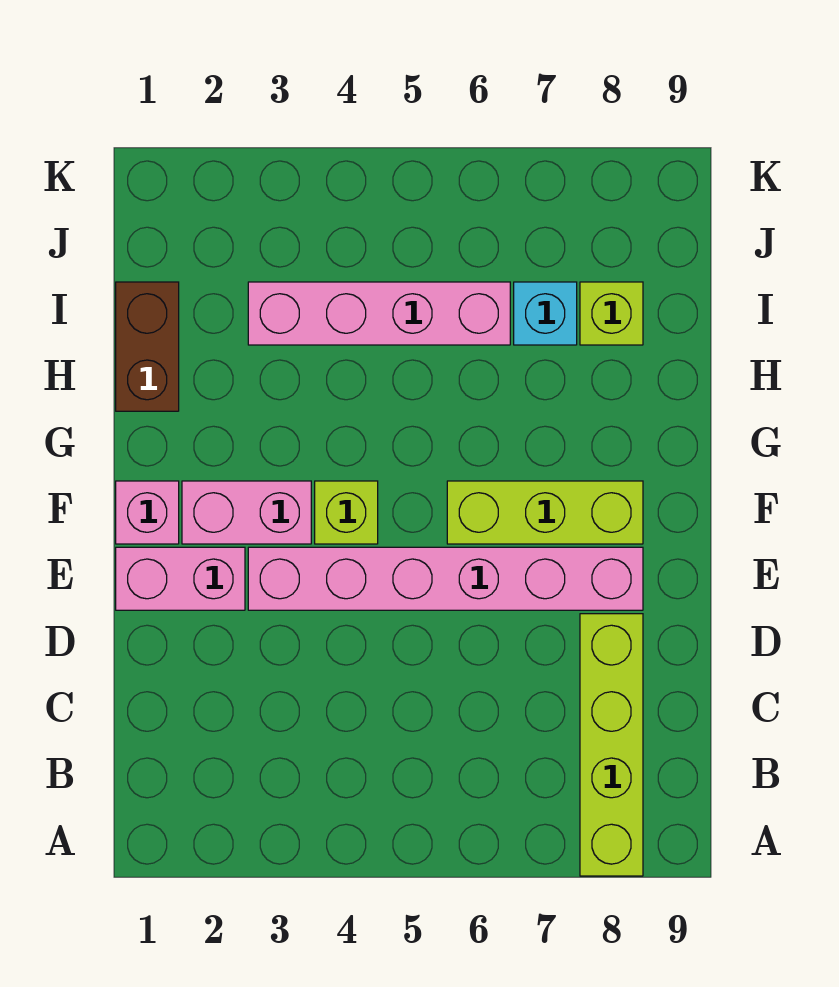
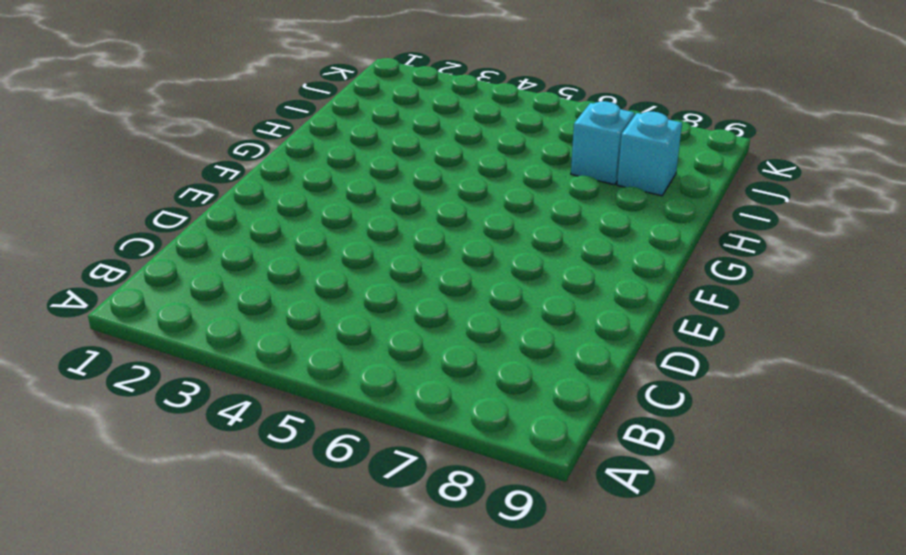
cyan brick I8 level 1 -> lime brick I8 level 1
none -> lime brick A8:D8 level 1
none -> pink brick E1:E2 level 1

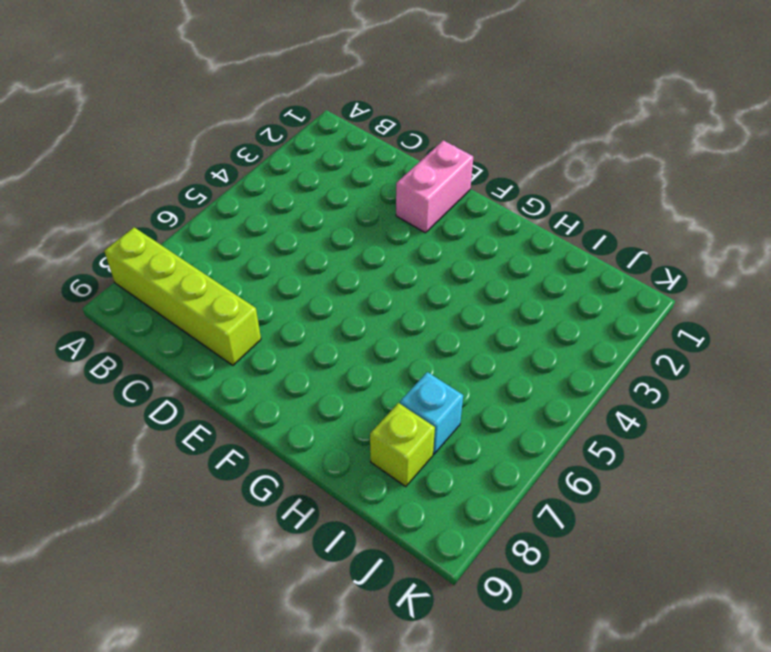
none -> pink brick E3:E8 level 1
none -> pink brick F1 level 1

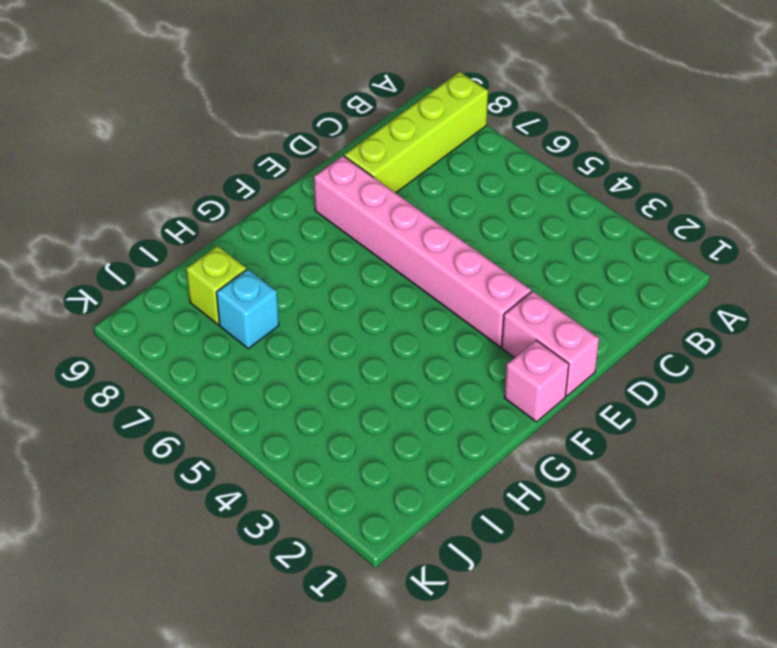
none -> pink brick F2:F3 level 1
none -> lime brick F4 level 1

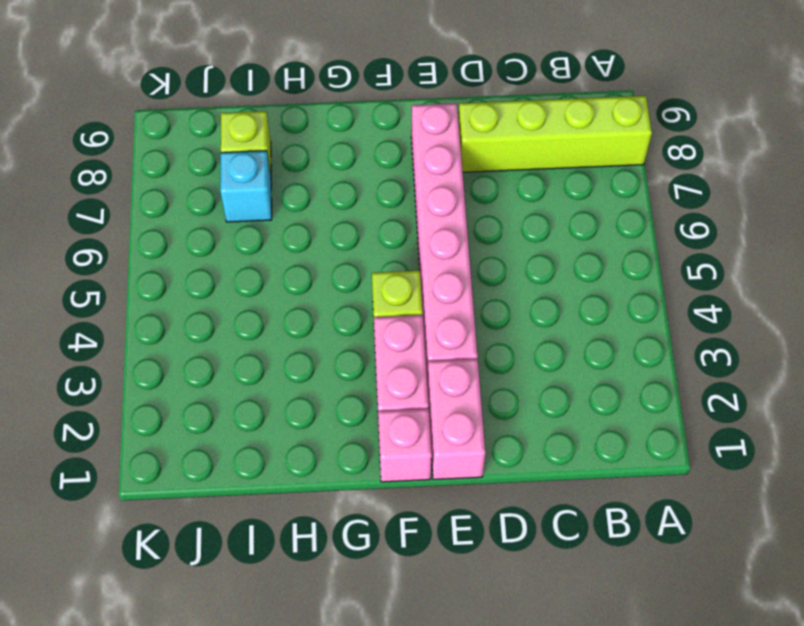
none -> lime brick F6:F8 level 1
none -> brown brick H1:I1 level 1

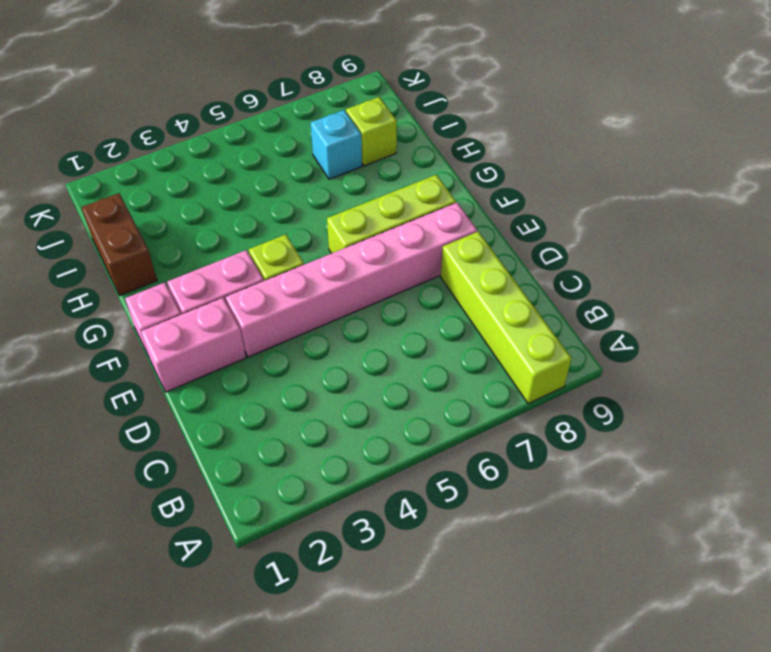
none -> pink brick I3:I6 level 1

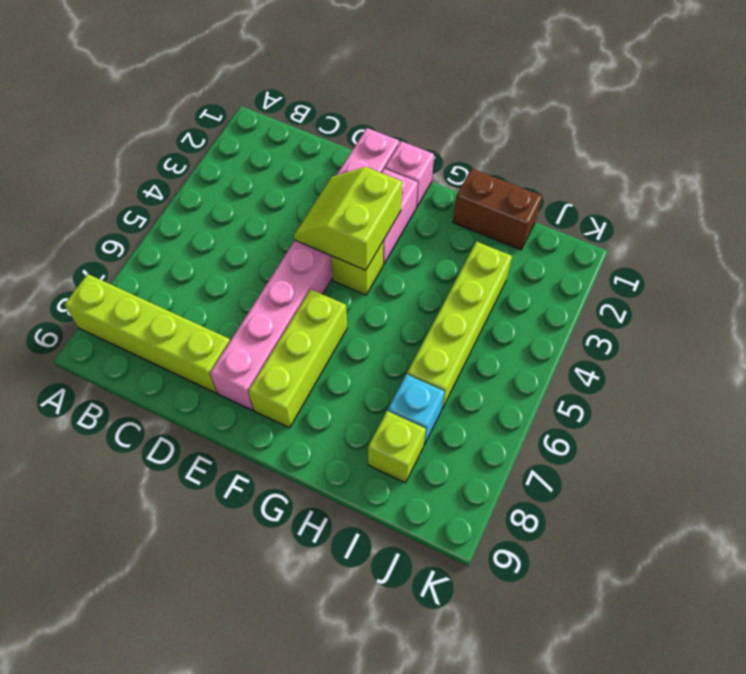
lime slope E3:F4 level 2 top F -> none
lime brick I3:I6 level 1 -> pink brick I3:I6 level 1

